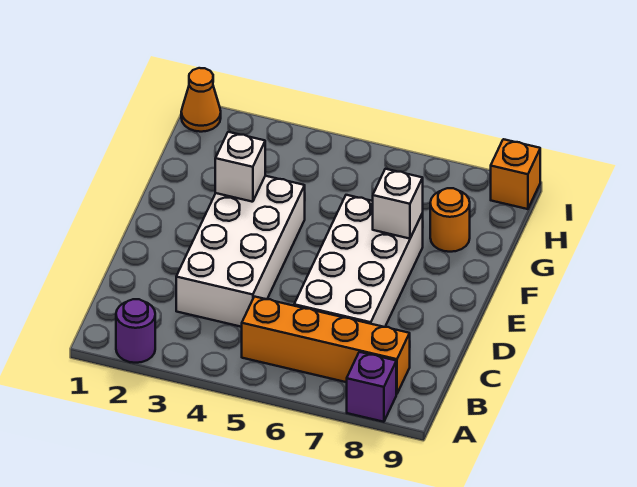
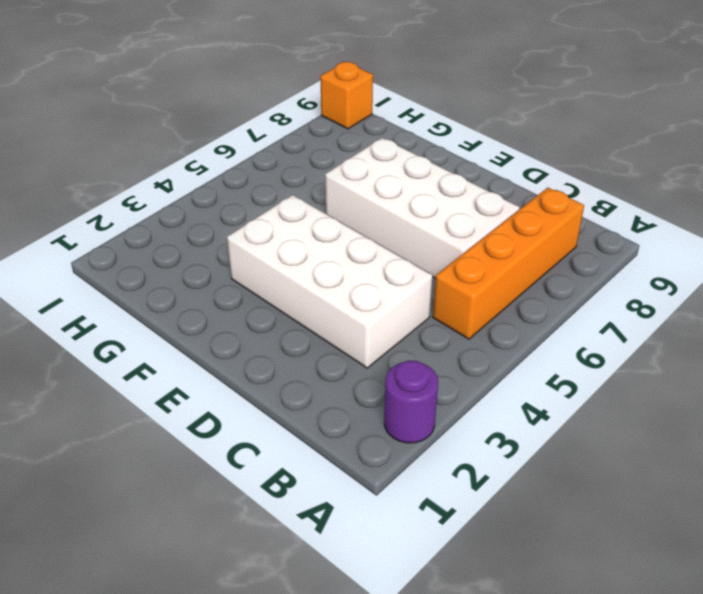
none -> purple brick A8 level 1
none -> orange round brick G8 level 1

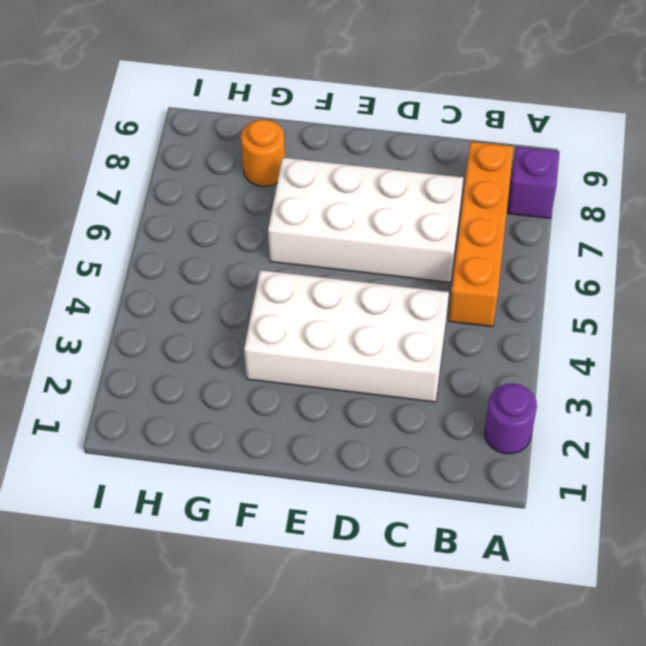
none -> orange cone I1 level 1
none -> orange brick I9 level 1

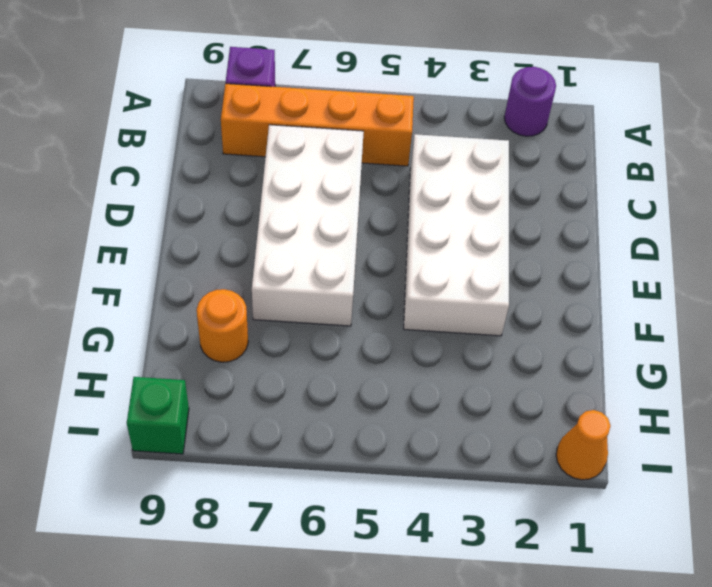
green brick I9 level 1 -> orange brick I9 level 1
none -> white brick F3 level 2
none -> white brick F7 level 2

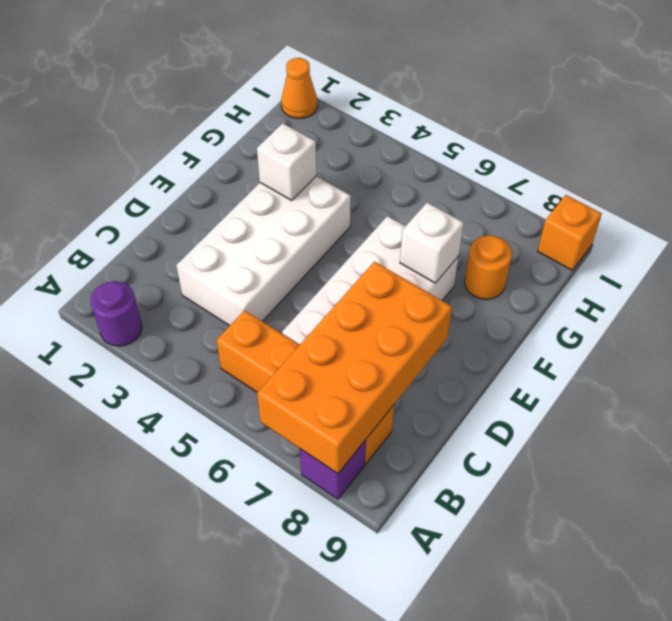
orange brick A7:D8 level 2 -> none

